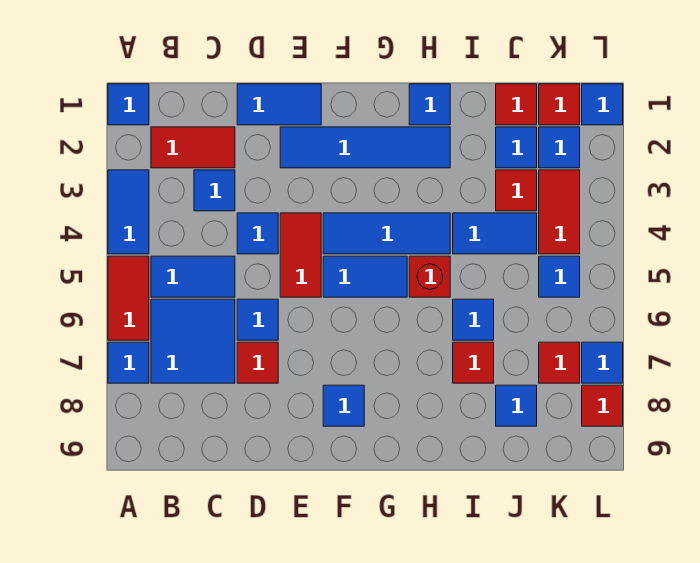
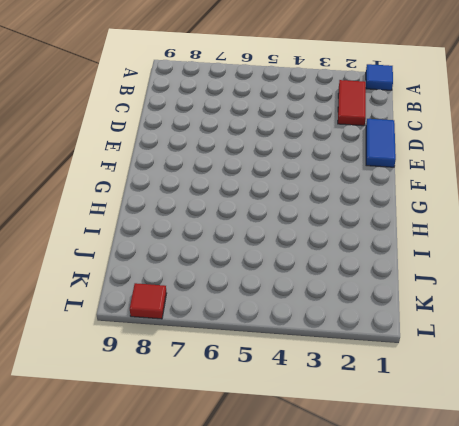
none -> blue tile A3:A4 level 1
none -> red tile A5:A6 level 1
none -> blue tile A7 level 1
none -> blue tile B5:C5 level 1

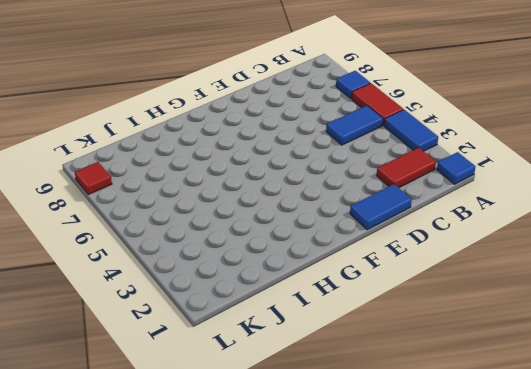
none -> blue tile B6:C7 level 1
none -> blue tile C3 level 1
none -> blue tile D4 level 1
none -> blue tile D6 level 1

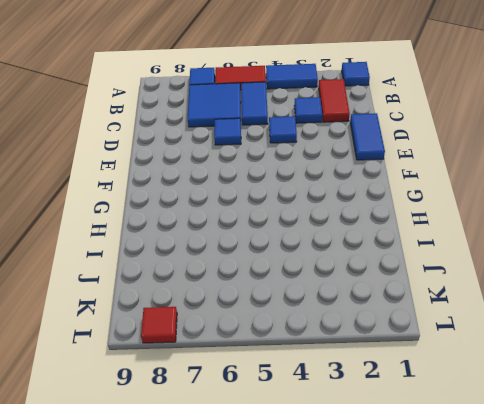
none -> red tile D7 level 1
none -> blue tile E2:H2 level 1
none -> red tile E4:E5 level 1
none -> blue tile F4:H4 level 1

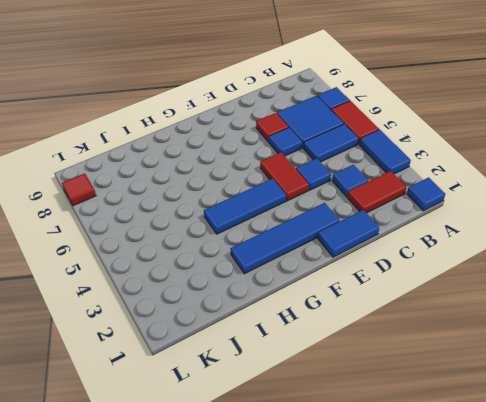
none -> blue tile F5:G5 level 1
none -> blue tile F8 level 1
none -> blue tile H1 level 1
none -> red brick H5 level 1

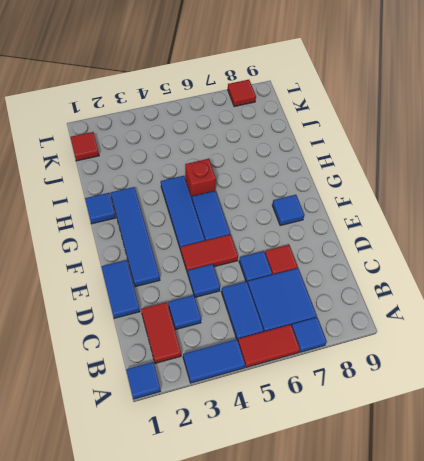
none -> blue tile I4:J4 level 1
none -> blue tile I6 level 1
none -> red tile I7 level 1
none -> red tile J1 level 1

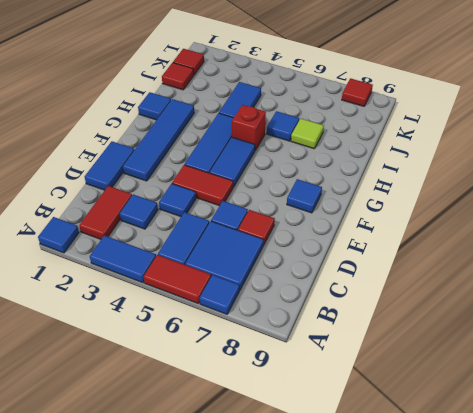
lime tile I7 level 1 -> red tile I7 level 1
none -> blue tile J2 level 1
none -> red tile J3 level 1
none -> blue tile J8 level 1
none -> blue tile K2 level 1

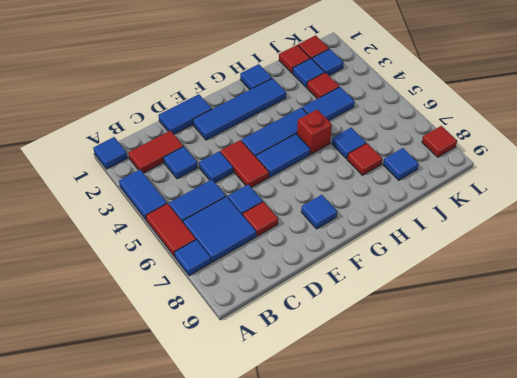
none -> red tile K3:K4 level 1
none -> blue tile K5 level 1
none -> red tile K7 level 1
none -> blue tile L1 level 1

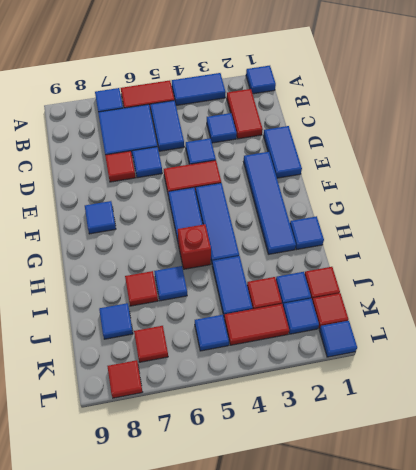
none -> blue tile L7 level 1

